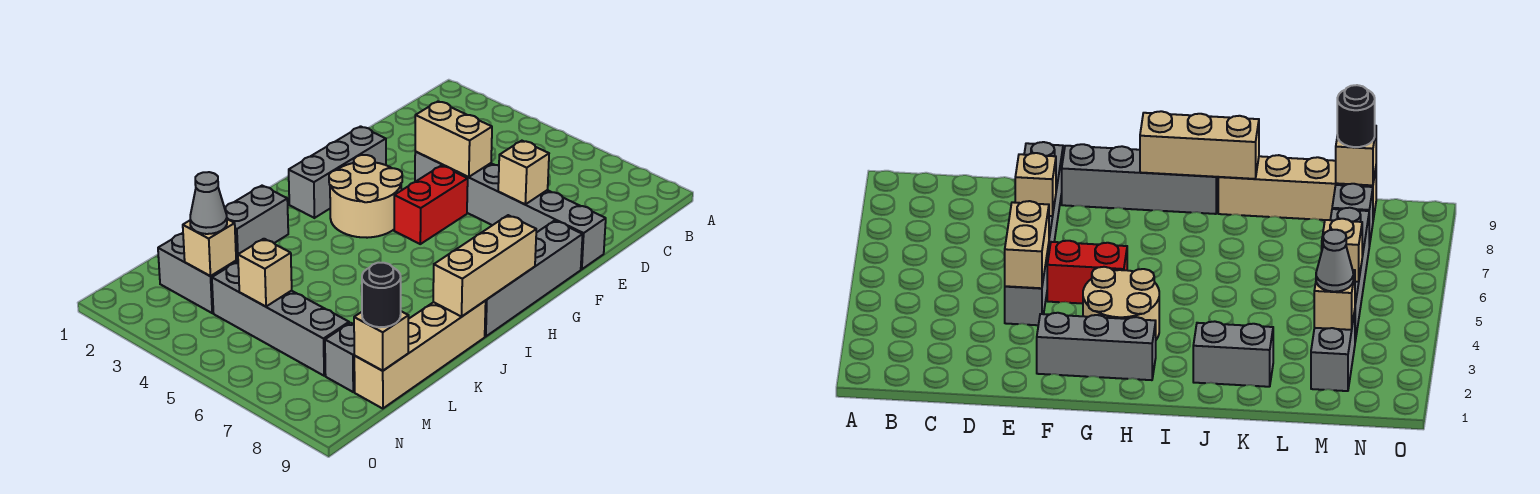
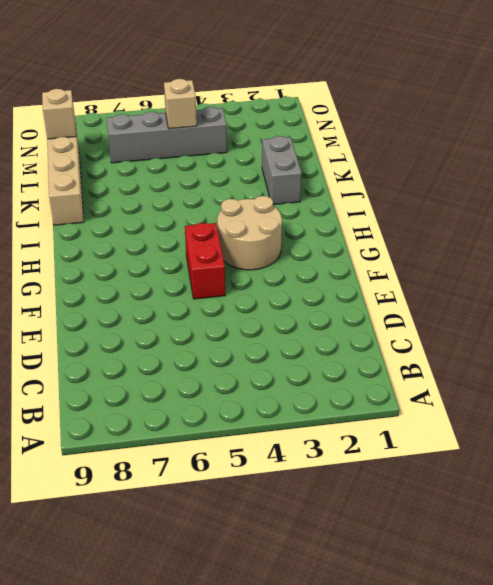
none -> grey brick E4:E9 level 1
none -> grey brick F2:H2 level 1
none -> grey brick F9:I9 level 1

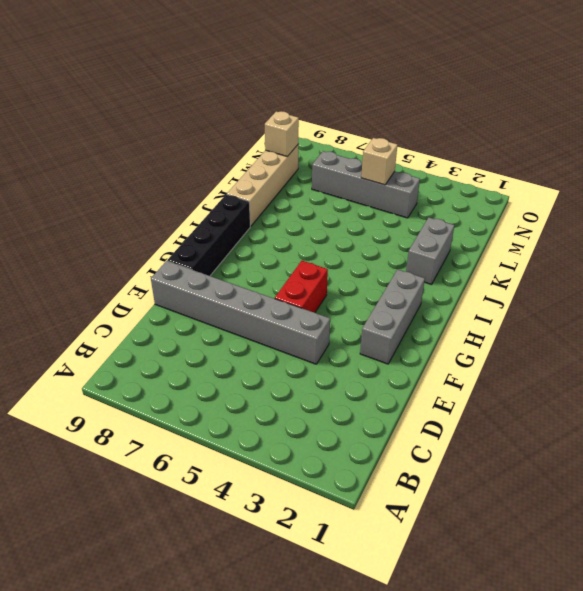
black brick F9:I9 level 1 -> grey brick F9:I9 level 1
none -> tan round brick G3:H4 level 1
none -> grey brick M2:M3 level 1
none -> grey brick M8 level 1

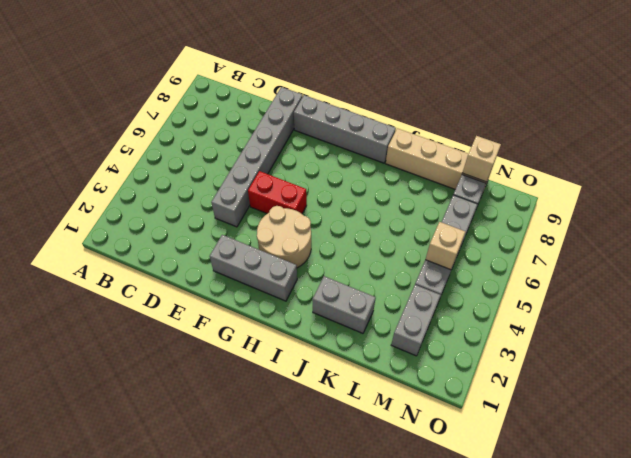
none -> tan brick E4:E5 level 2
none -> tan brick E7 level 2
none -> tan brick H9:J9 level 2

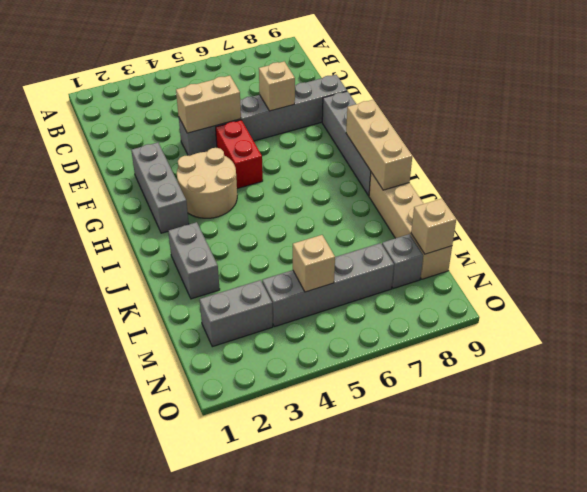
none -> tan brick M3 level 2
none -> grey cone M3 level 3
none -> black round brick M9 level 3

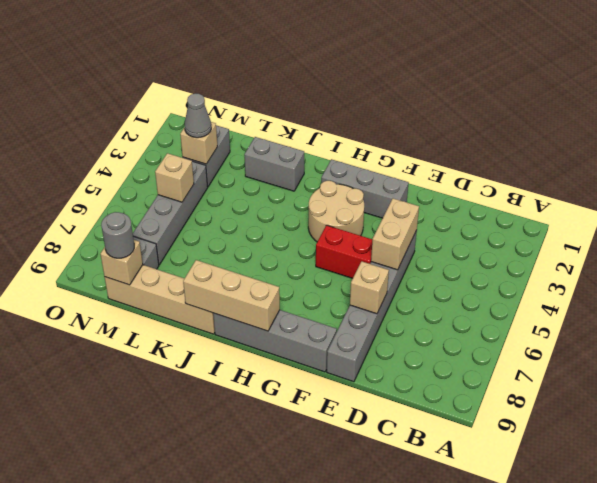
grey round brick M9 level 3 -> black round brick M9 level 3

